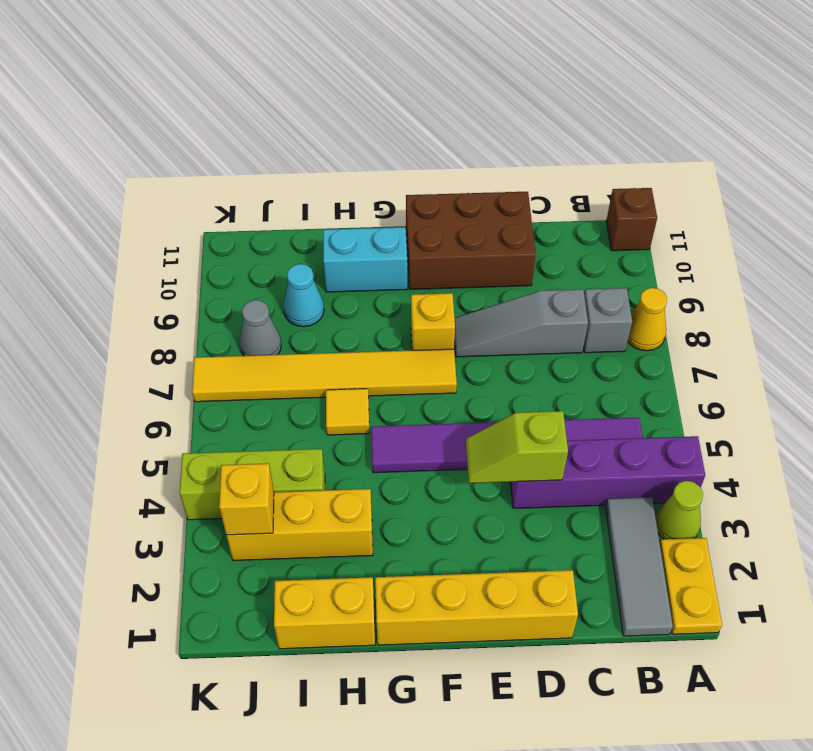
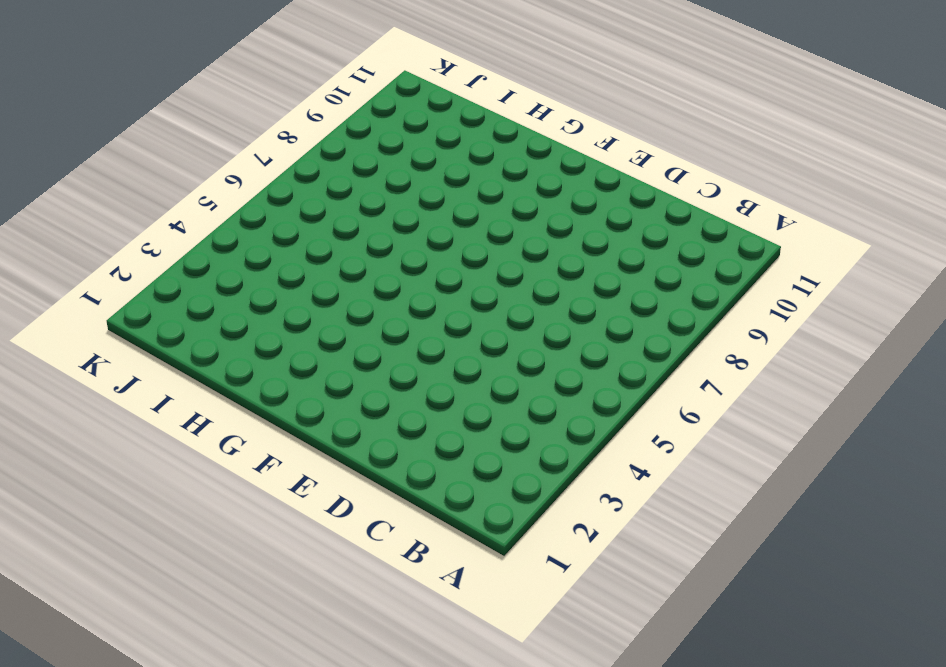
none -> yellow plate A1:A2 level 1
none -> lime cone A3 level 1
none -> purple brick A4:D4 level 1

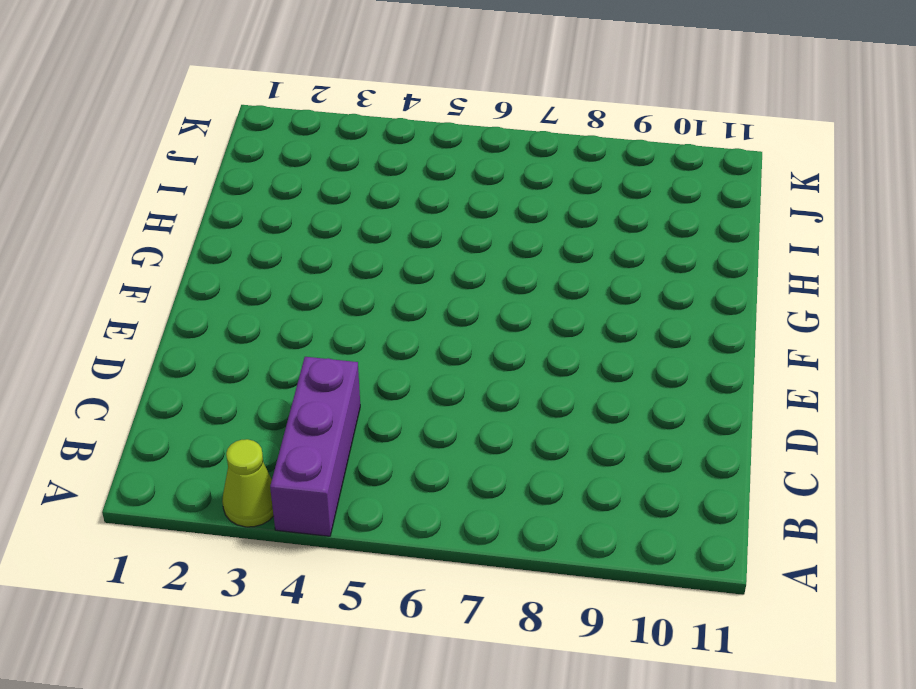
purple brick A4:C4 level 1 -> purple brick A4:D4 level 1
none -> yellow plate A1:A2 level 1
none -> yellow cone A8 level 1
none -> brown brick A11 level 1

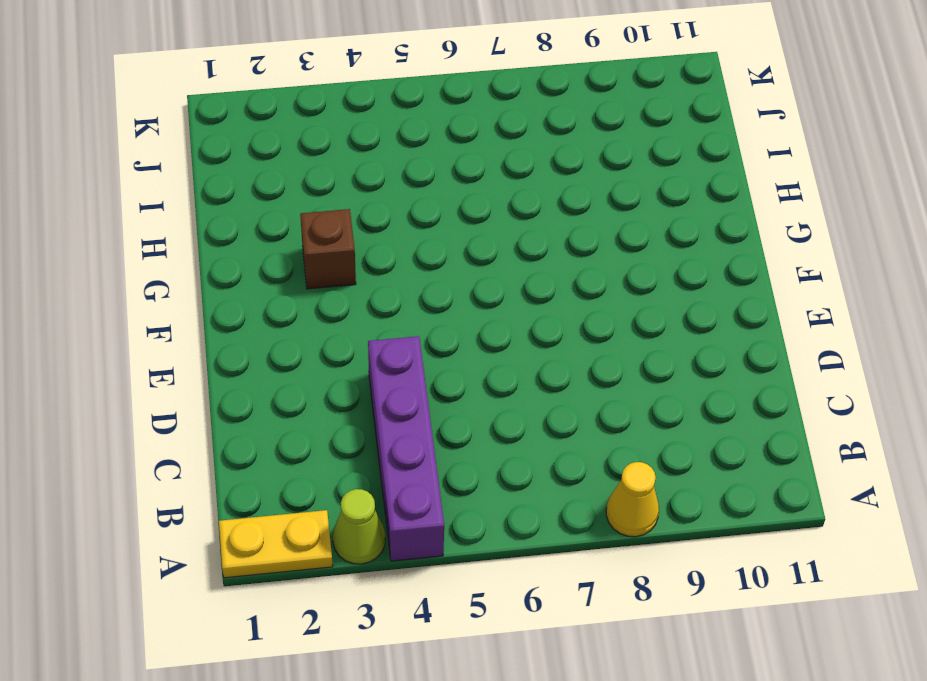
brown brick G3 level 1 -> brown brick A11 level 1
none -> grey tile B1:B3 level 1
none -> purple tile B5:G5 level 1
none -> grey brick B8 level 1

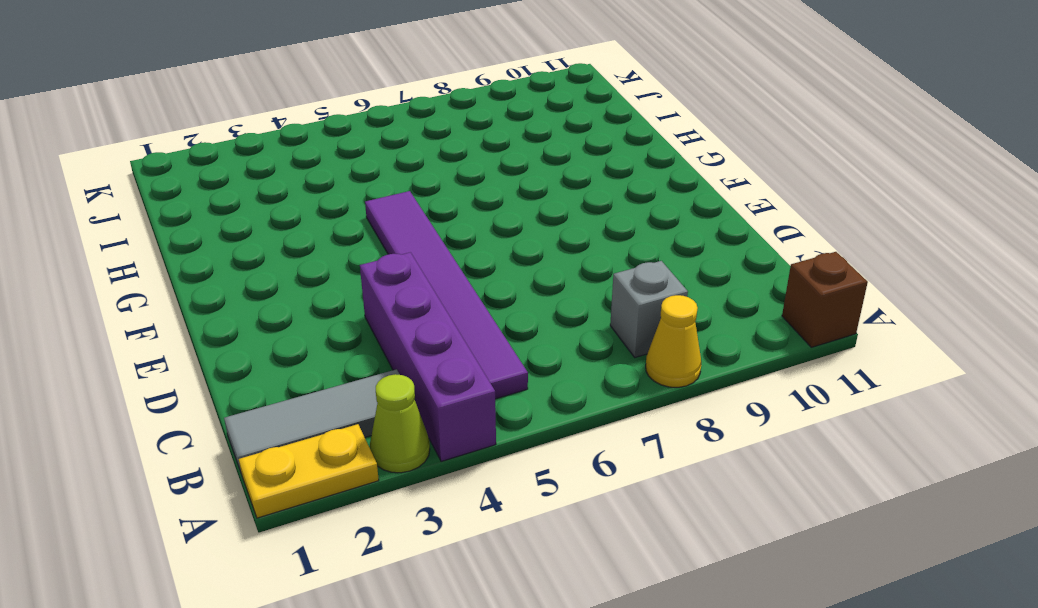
none -> grey slope C8:E8 level 1 top C
none -> yellow brick D1:G1 level 1
none -> brown brick D10:F11 level 1

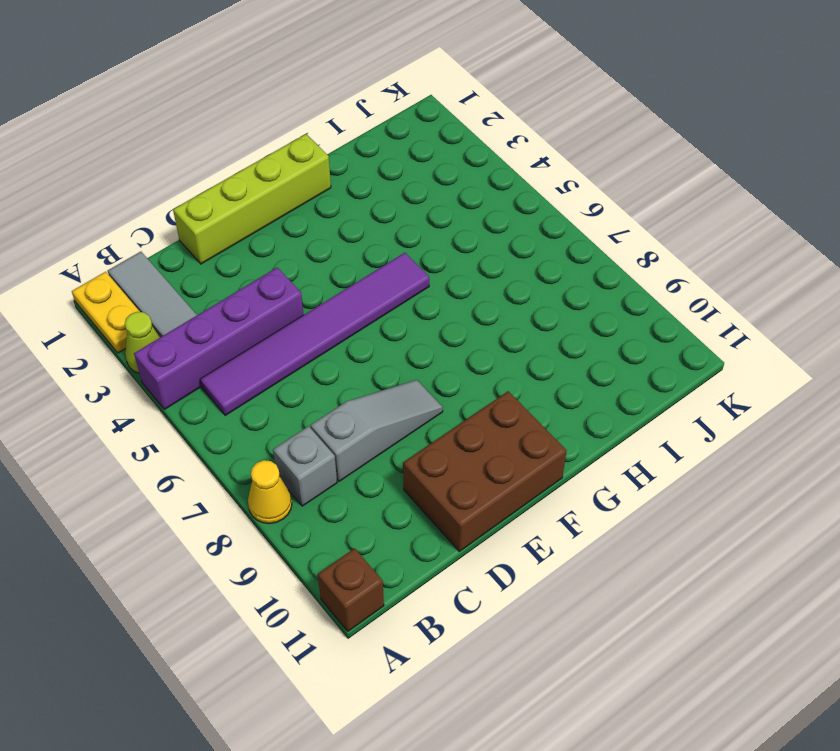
lime brick D1:G1 level 1 -> yellow brick D1:G1 level 1
none -> yellow tile F7:K7 level 1
none -> yellow brick F8 level 1
none -> cyan brick G10:H10 level 1

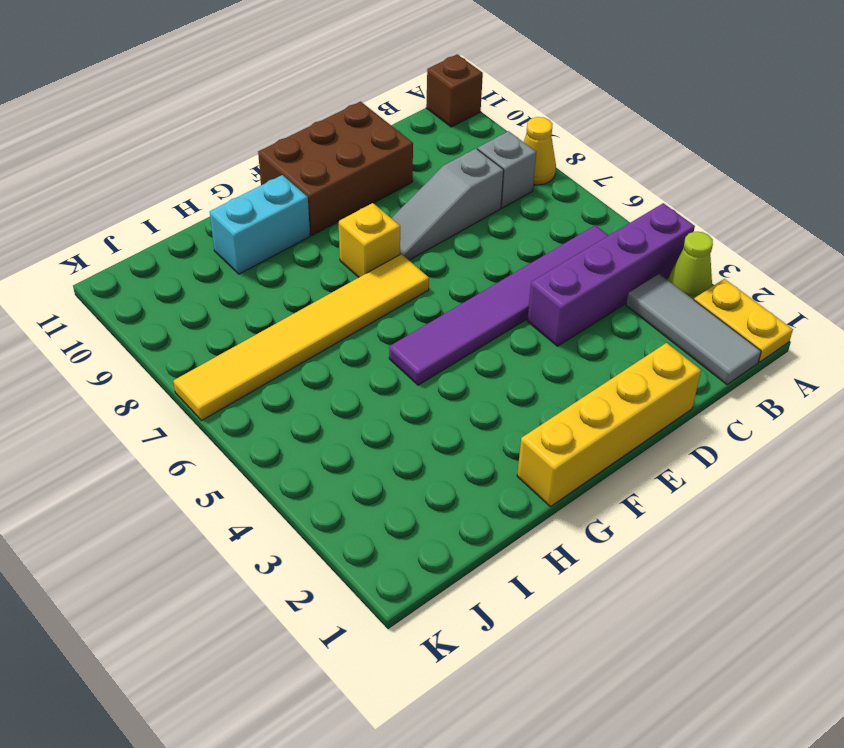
none -> yellow brick H1:I1 level 1
none -> yellow brick H3:J3 level 1
none -> yellow tile H6 level 1

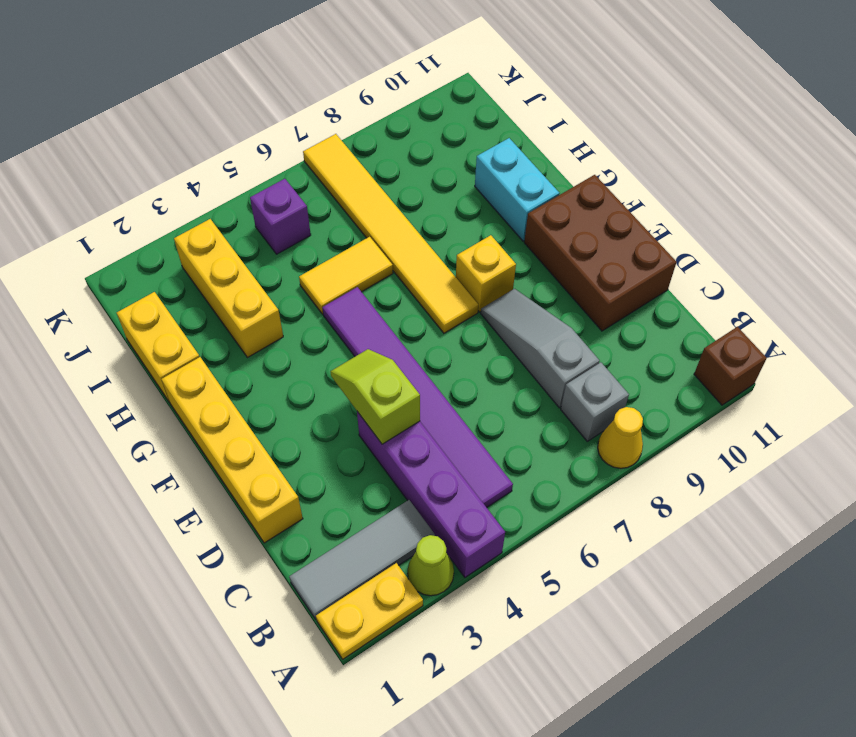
yellow tile H5:H6 level 1 -> yellow tile H6 level 1
purple brick J5 level 1 -> none
none -> lime brick I4:K4 level 1
none -> cyan cone I9 level 1
none -> grey cone J8 level 1

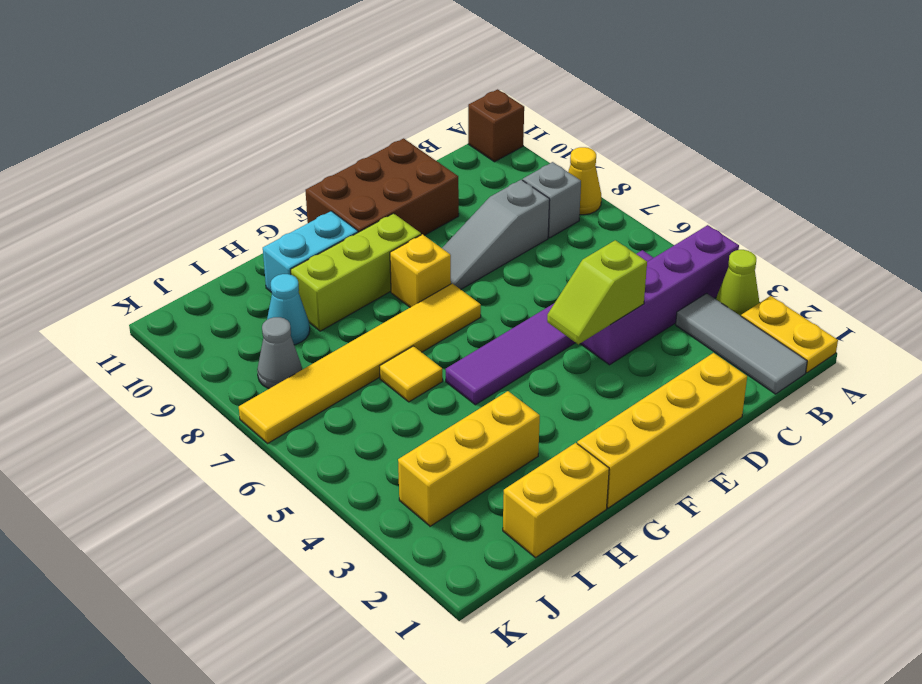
lime brick F9:H9 level 1 -> lime brick I4:K4 level 1
none -> yellow brick J3 level 2

